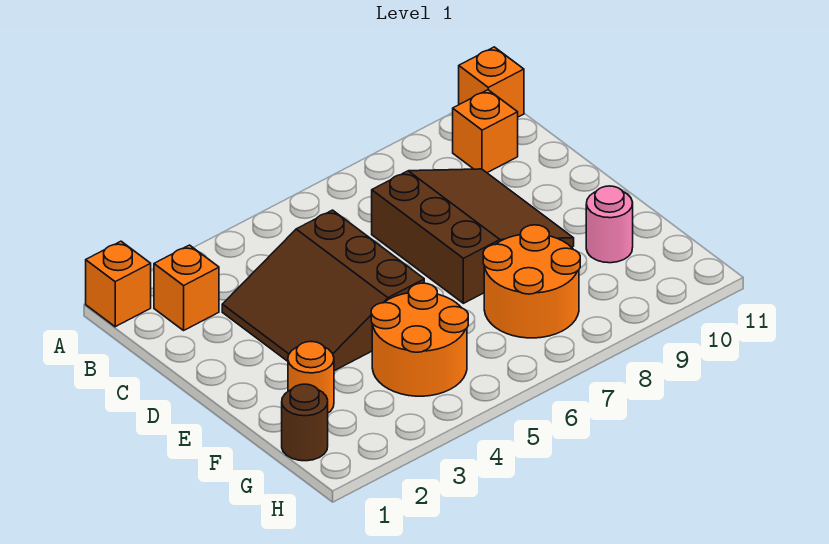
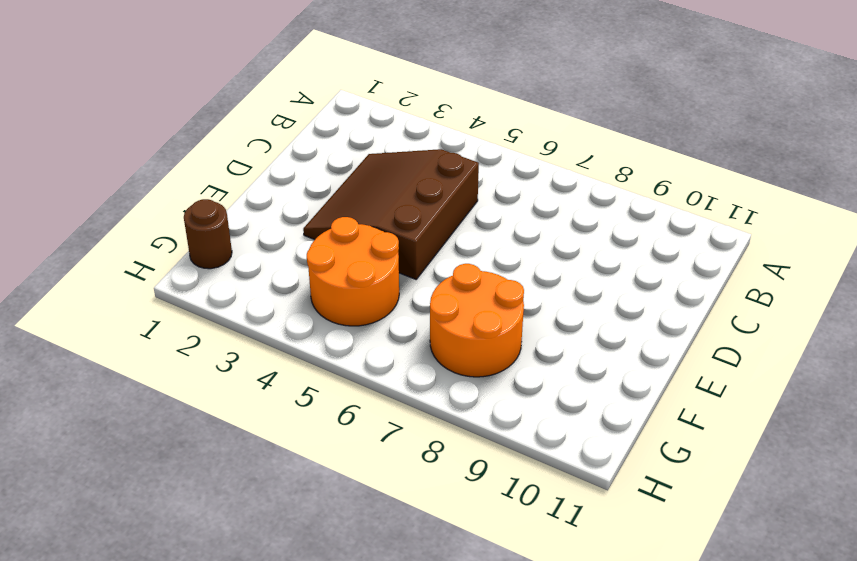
none -> orange brick A1 level 1
none -> orange brick A11 level 1

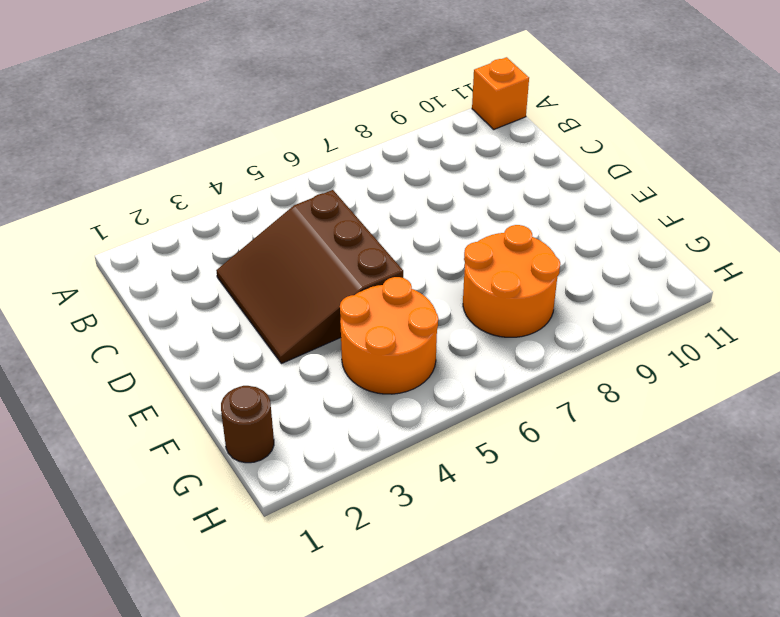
none -> orange brick A1 level 1
none -> orange brick B2 level 1

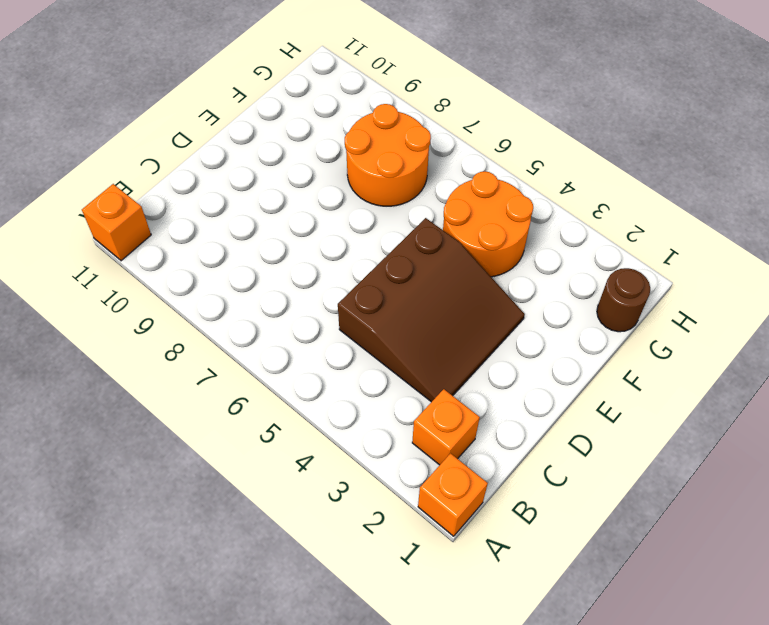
none -> orange brick B10 level 1
none -> brown slope C7:E9 level 1 top 7

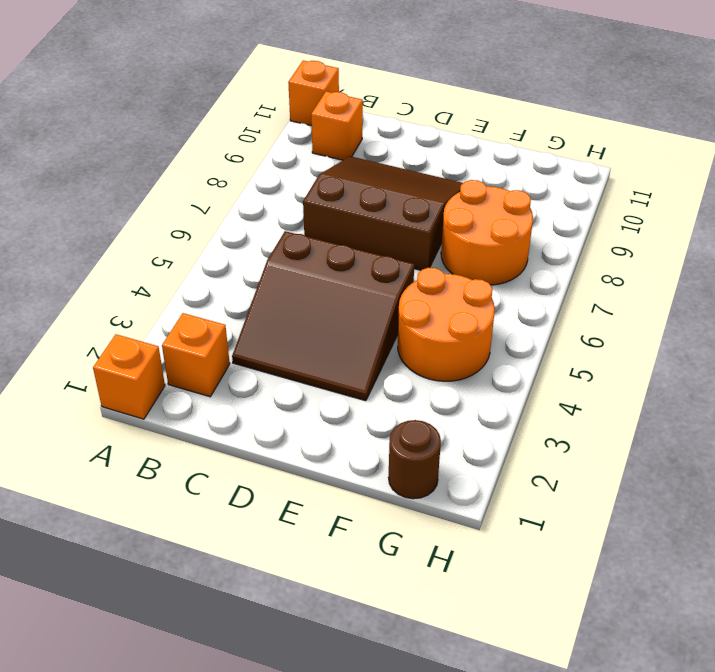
none -> orange round brick F2 level 1
none -> pink round brick F10 level 1

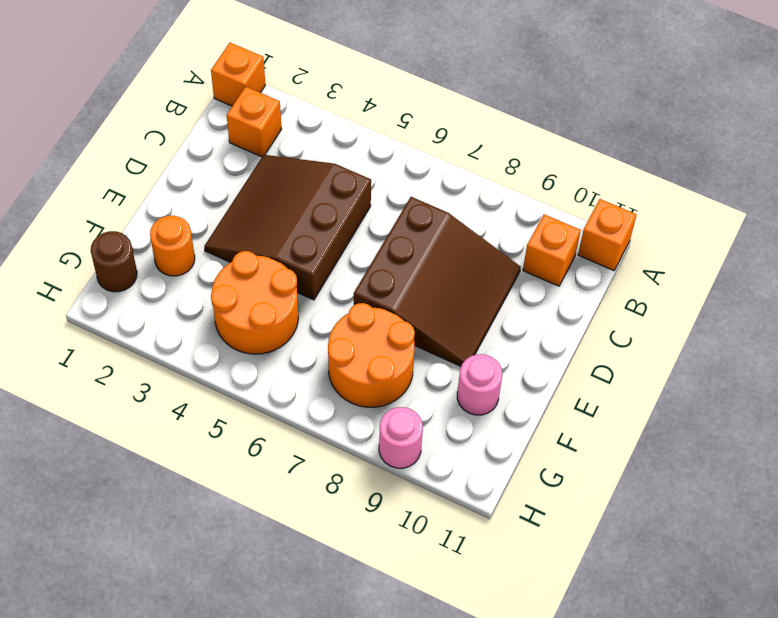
pink round brick H9 level 1 -> none

